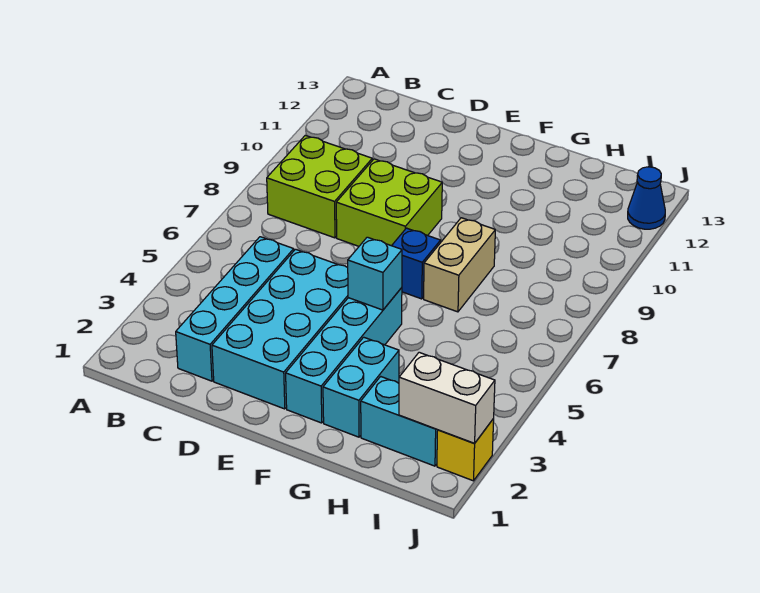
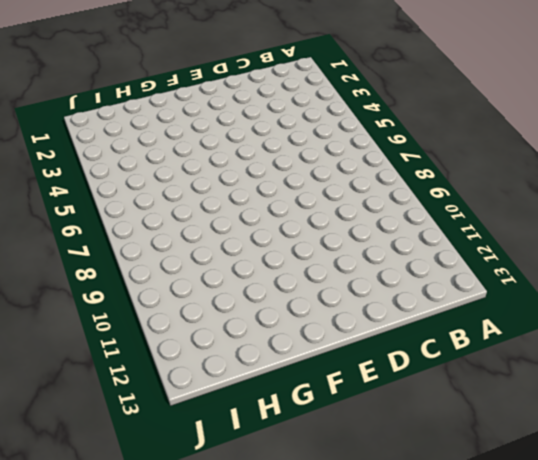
none -> lime brick B8:C9 level 1
none -> cyan brick C2:C5 level 1
none -> cyan brick D2:E5 level 1

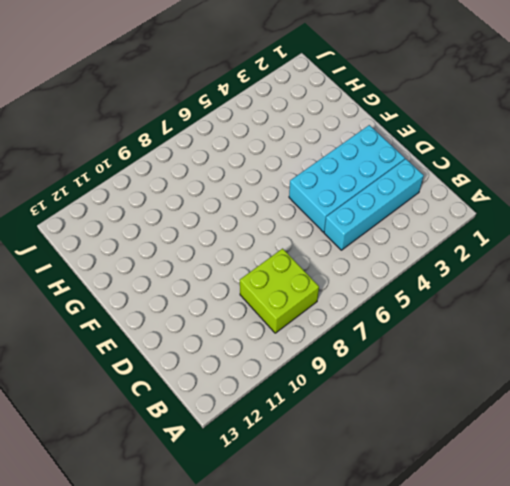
none -> lime brick D8:E9 level 1
none -> cyan brick F2:F5 level 1
none -> blue brick F7 level 1

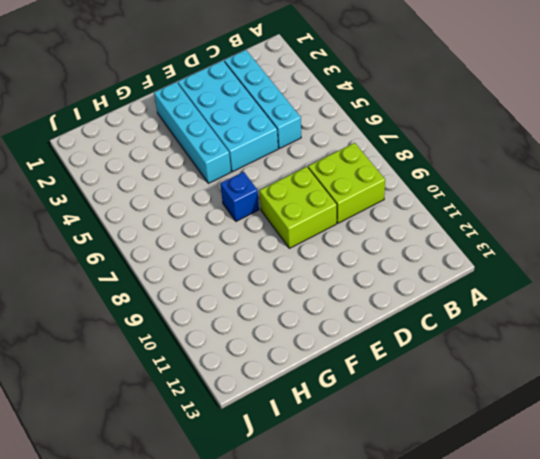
none -> cyan brick G2:G3 level 1
none -> tan brick G7:G8 level 1
none -> cyan brick H2:I2 level 1

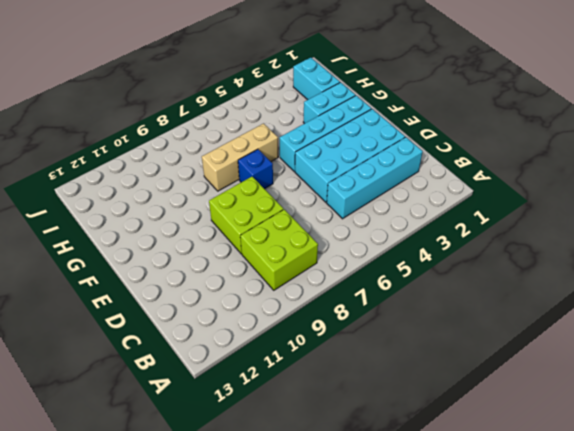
tan brick G6:G8 level 1 -> tan brick G7:G8 level 1
none -> yellow brick J2 level 1
none -> blue cone J12 level 1
none -> cyan brick F5 level 2

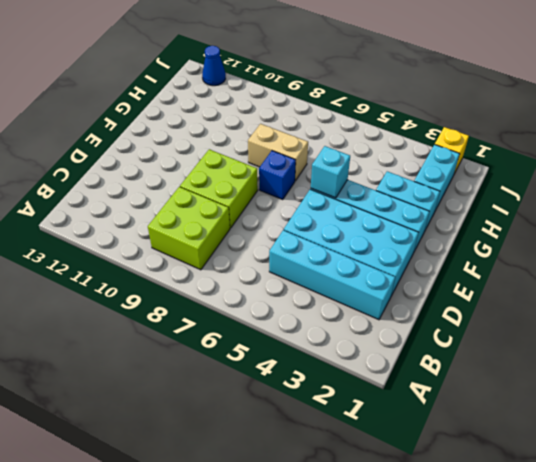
none -> white brick I2:J2 level 2

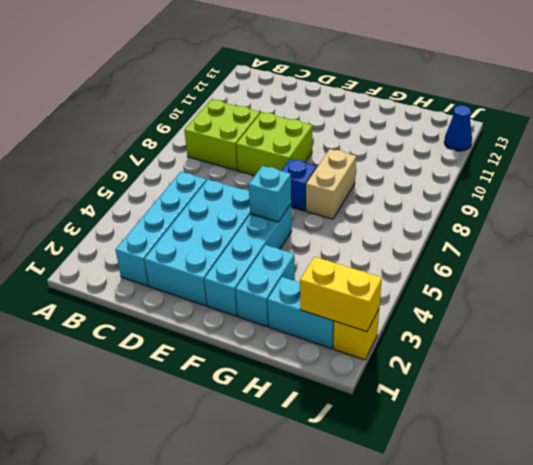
yellow brick I2:J2 level 2 -> white brick I2:J2 level 2

